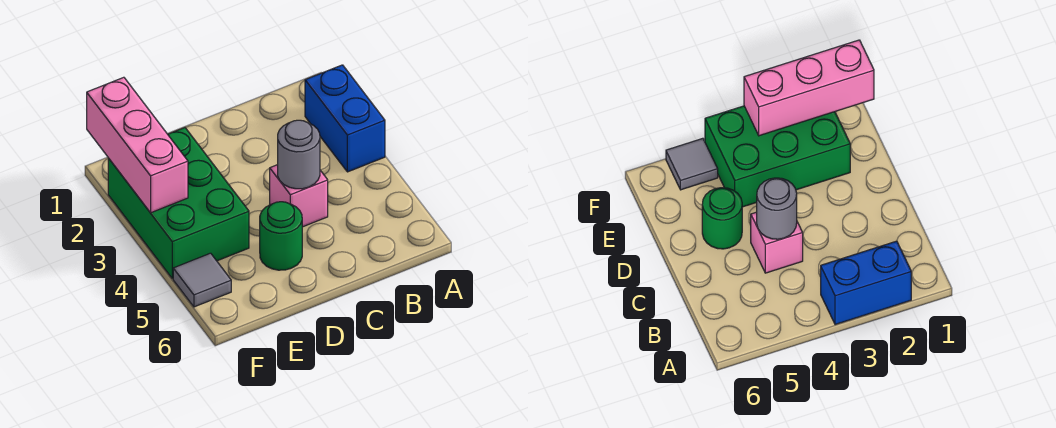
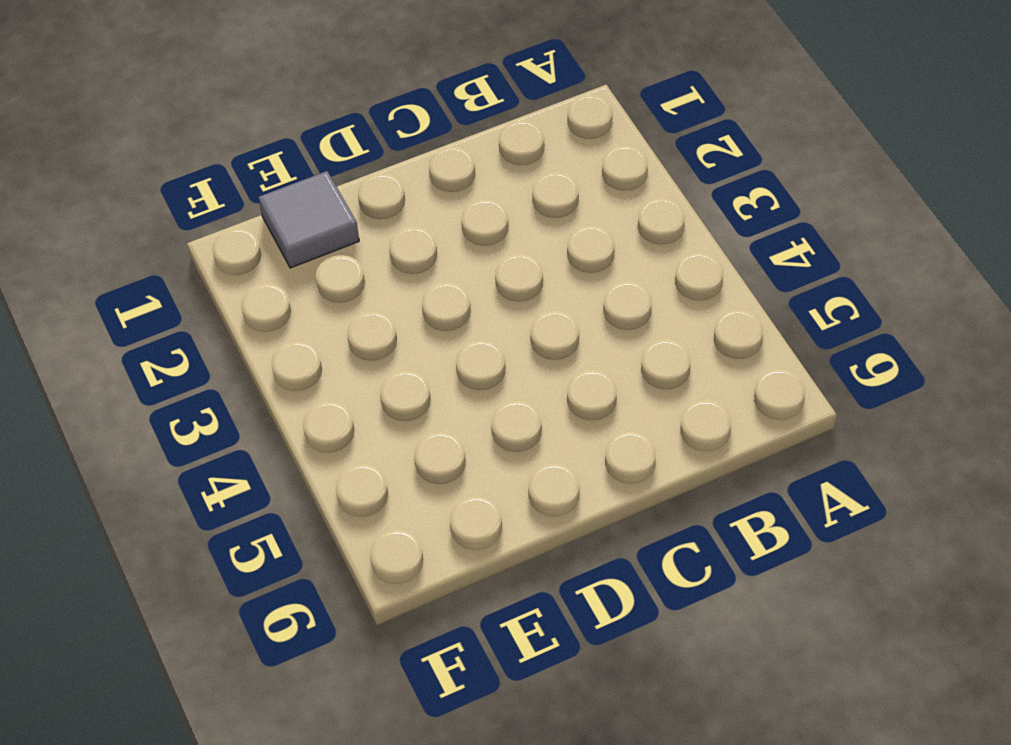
grey tile E1 level 1 -> grey tile F5 level 1
none -> blue brick A2:A3 level 1
none -> pink brick C4 level 1

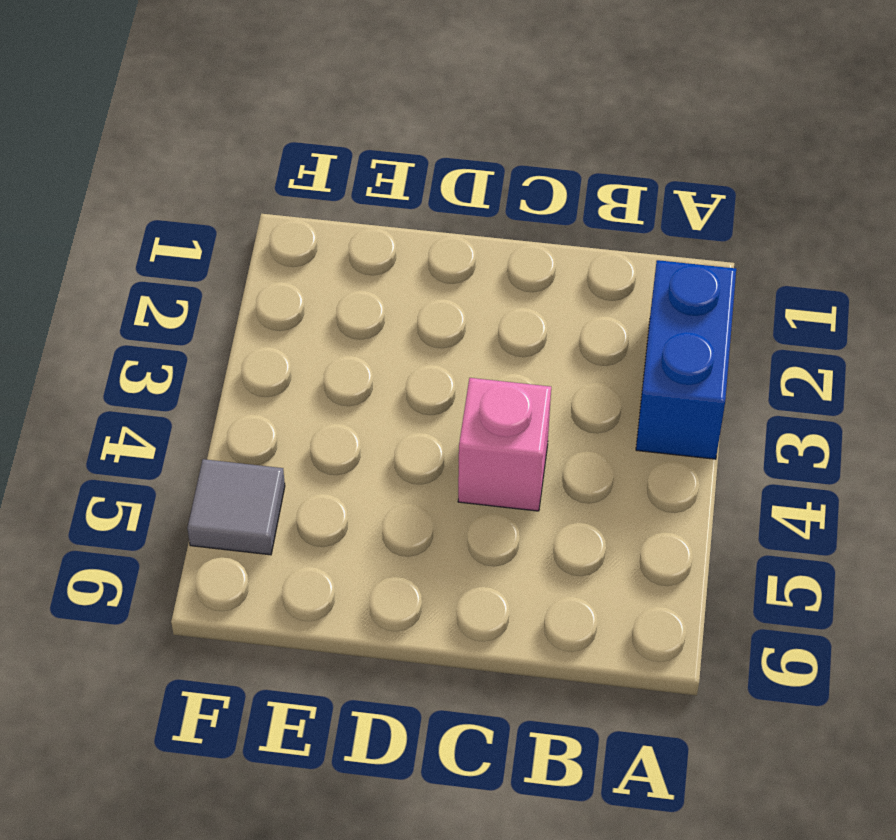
none -> green round brick D5 level 1
none -> green brick E2:F4 level 1

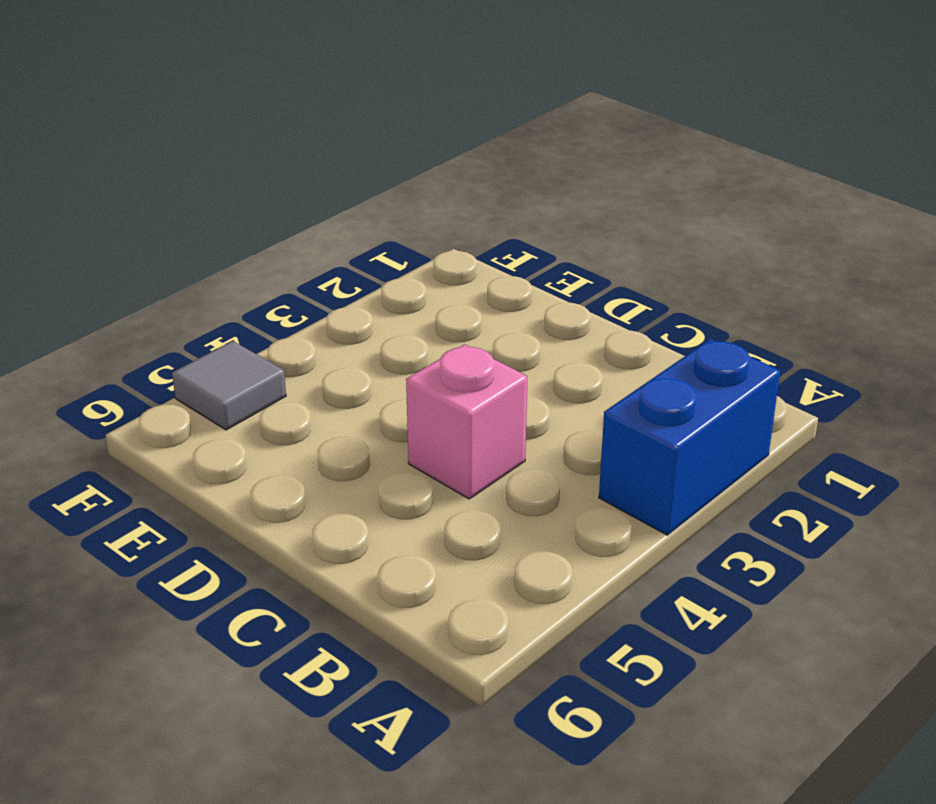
none -> green round brick D5 level 1
none -> green brick E2:F4 level 1

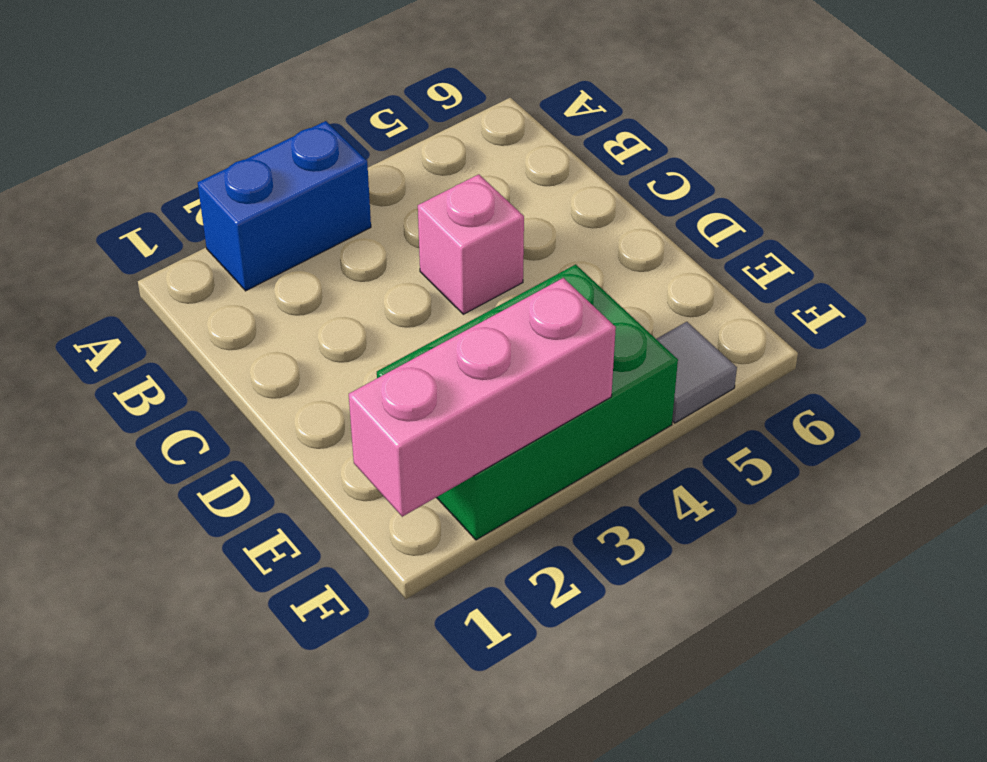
none -> green round brick D5 level 1
none -> grey round brick C4 level 2

